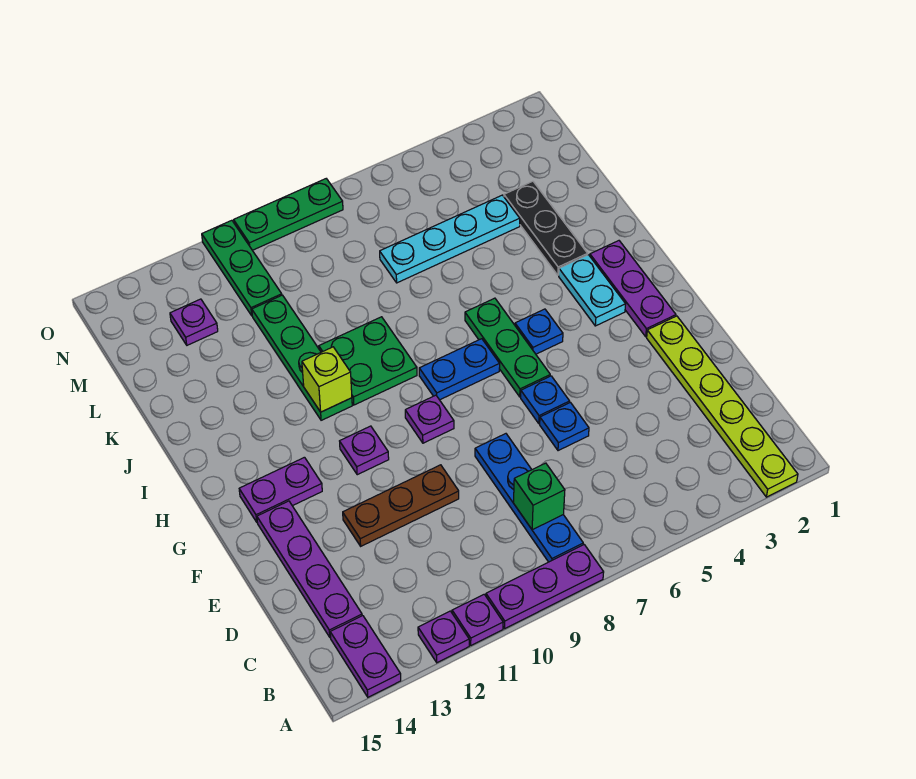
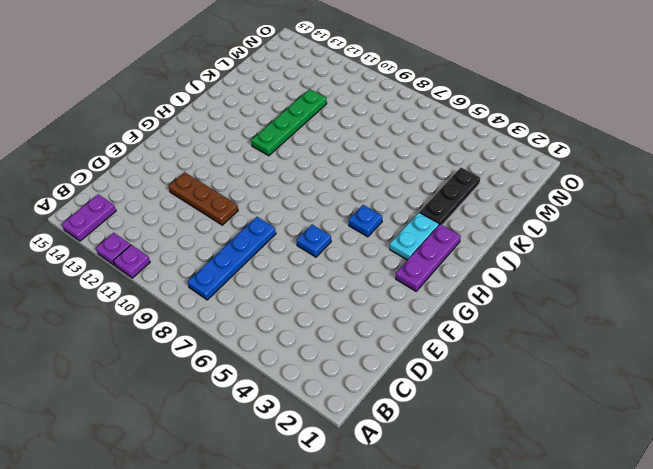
none -> lime plate A2:F2 level 1
none -> purple plate A8:A10 level 1
none -> purple plate C14:F14 level 1

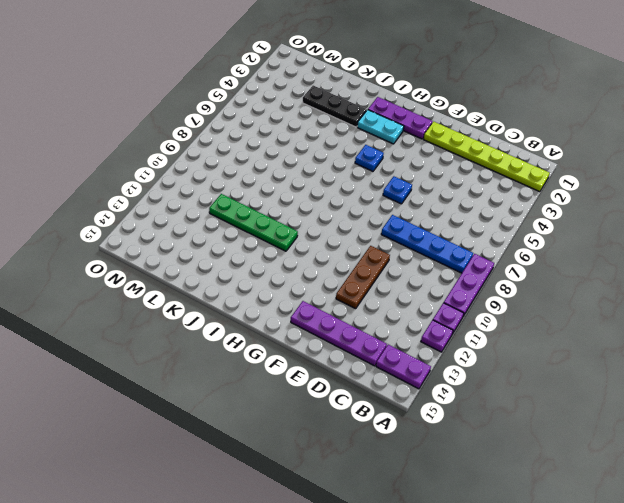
none -> blue plate E6 level 1
none -> green plate G6:I6 level 1
none -> purple plate G9 level 1

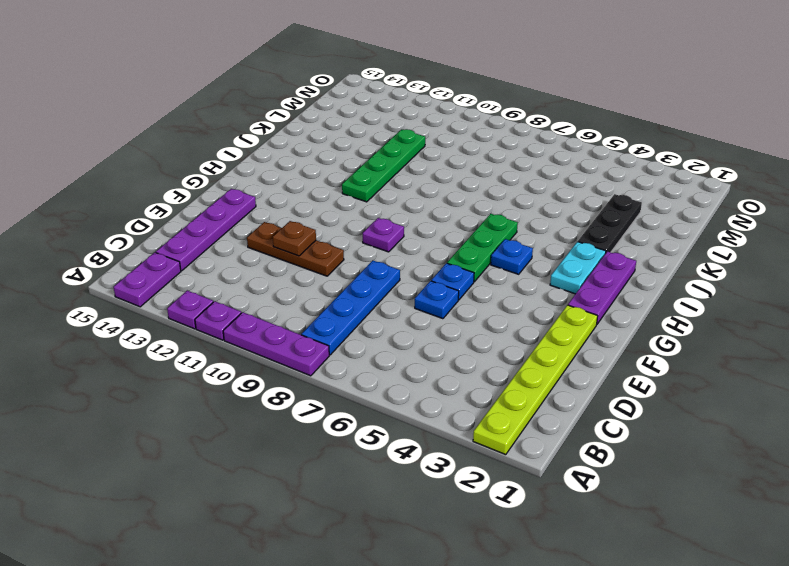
brown plate E11 level 2 -> none
none -> purple plate G11 level 1
none -> purple plate G13:G14 level 1
none -> blue plate H7:H8 level 1

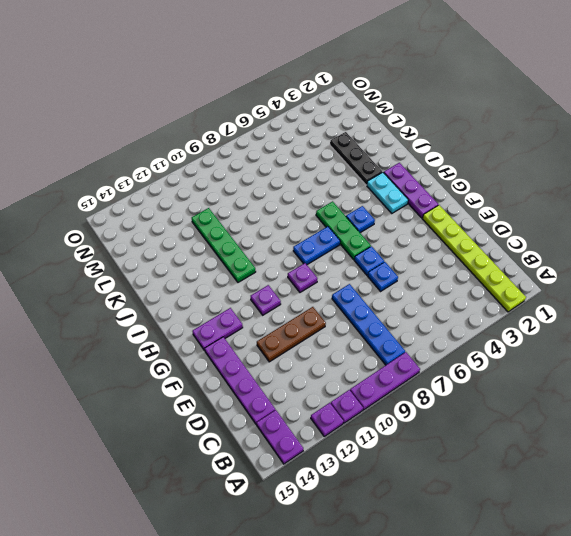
none -> green plate I9:J10 level 1
none -> cyan plate L4:L7 level 1
none -> green plate M11:O11 level 1

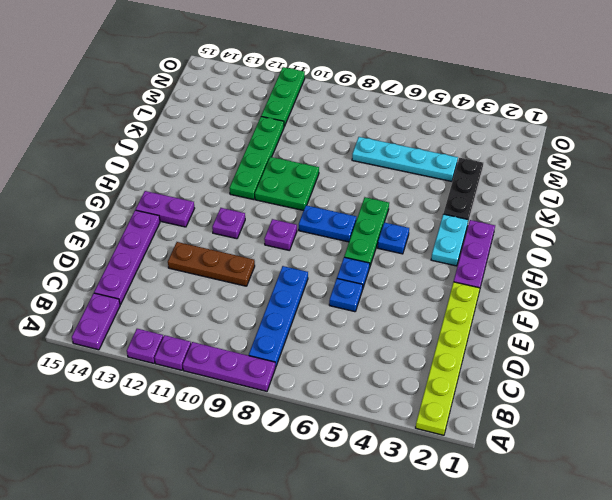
none -> purple plate M13 level 1
none -> green plate O8:O10 level 1
none -> green brick C8 level 2

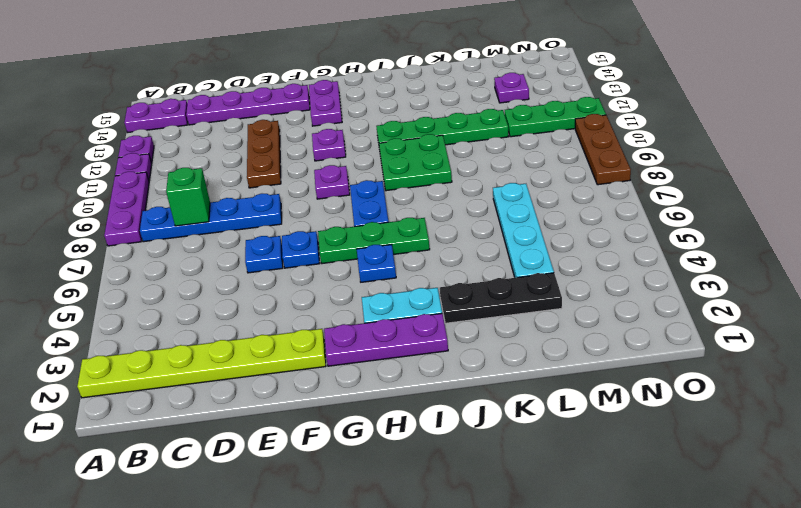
brown plate O8:O10 level 1 -> green plate O8:O10 level 1
none -> lime brick I11 level 2

